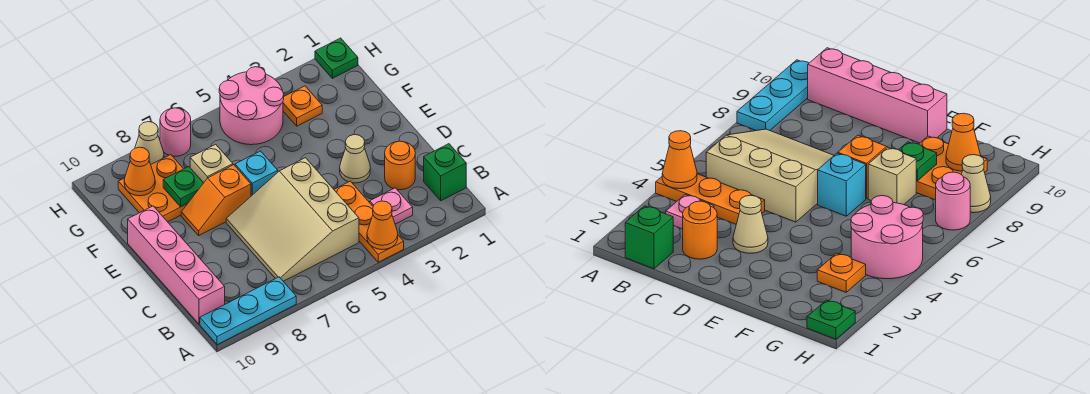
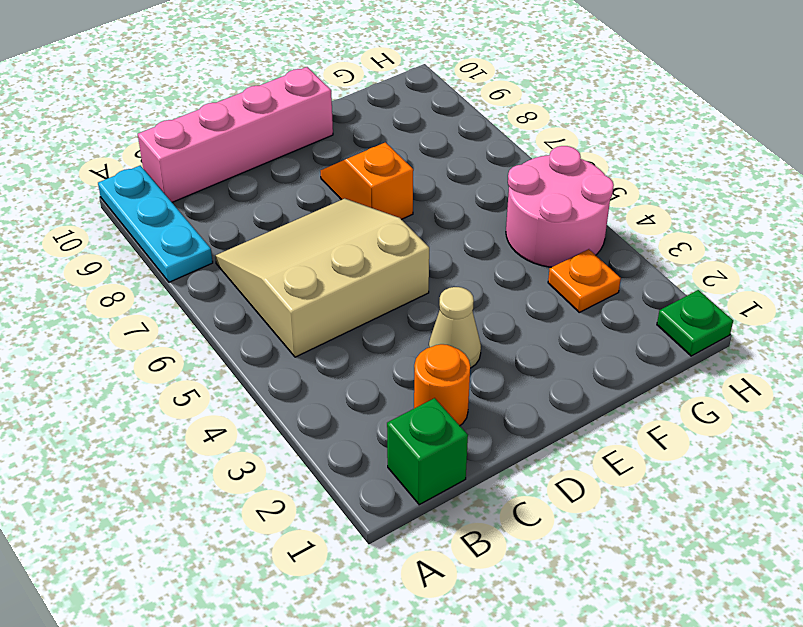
none -> orange plate A4:C4 level 1
none -> pink plate B3 level 1
none -> cyan brick E6 level 1

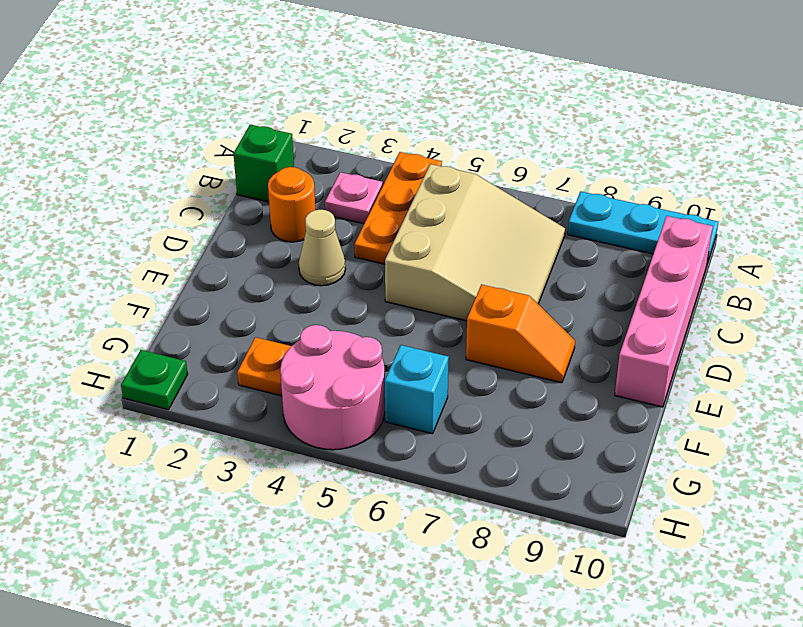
cyan brick G6 level 1 -> cyan brick E6 level 1
none -> tan brick F7 level 1
none -> orange plate F8:G9 level 1
none -> pink round brick H7 level 1

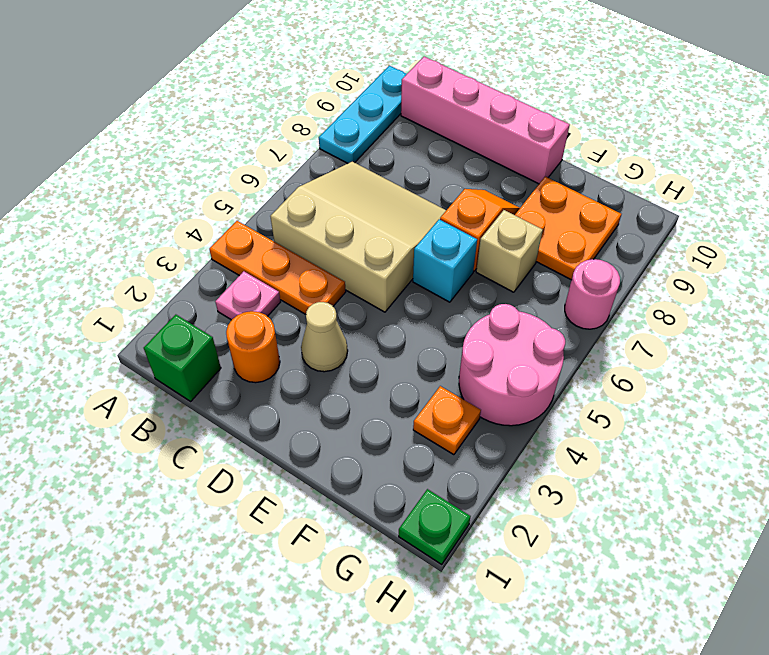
none -> tan cone H8 level 1
none -> orange cone A4 level 2
none -> green plate F8 level 2

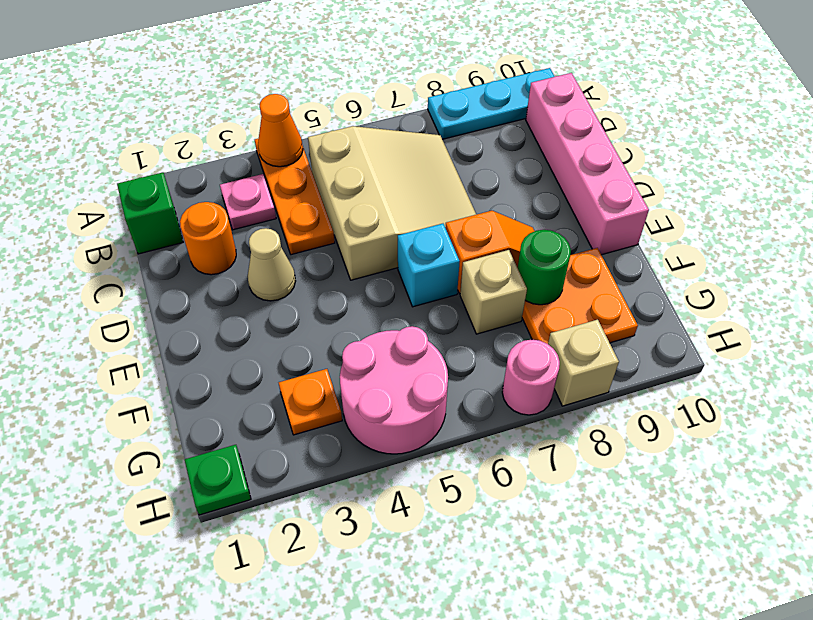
green round brick F8 level 2 -> green plate F8 level 2
tan brick H8 level 1 -> tan cone H8 level 1
none -> orange cone G9 level 2

